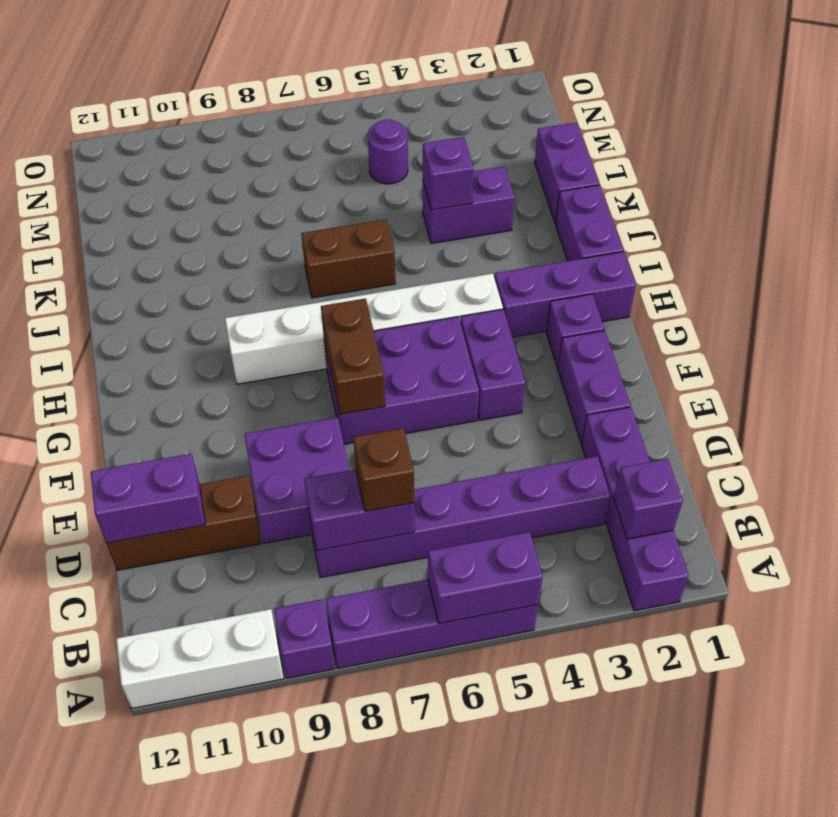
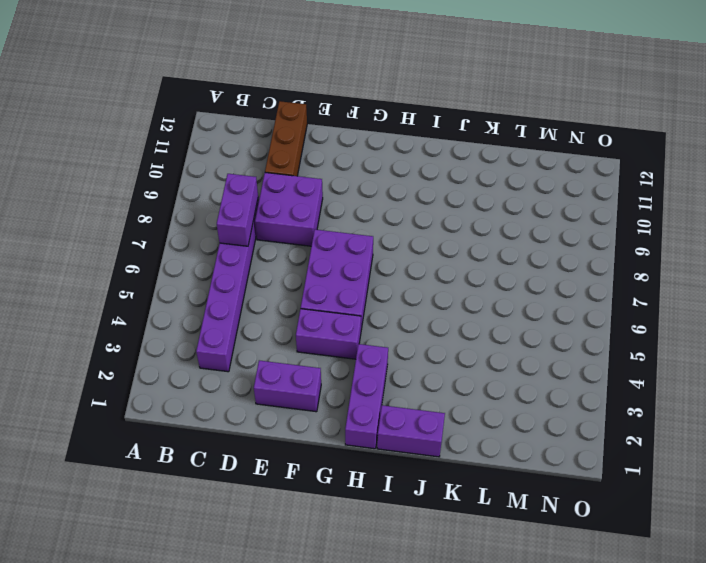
none -> purple brick A2:D2 level 1
none -> purple brick A5:A8 level 1
none -> purple brick A9 level 1

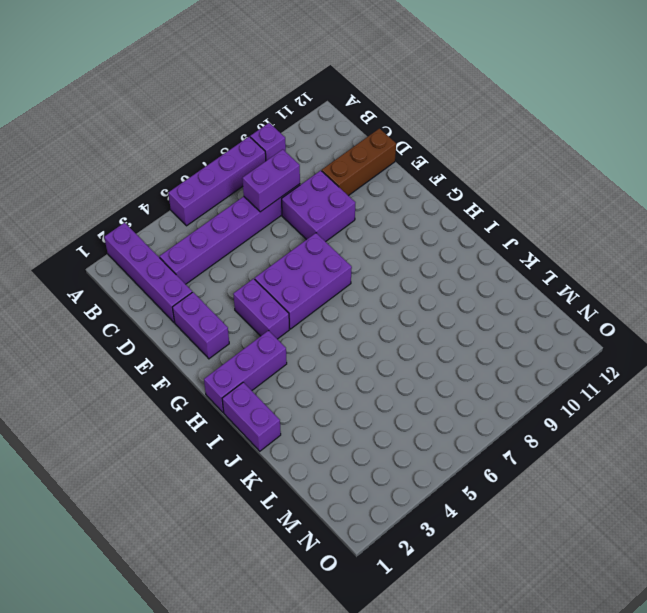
none -> white brick A10:A12 level 1
none -> purple brick G2 level 1
none -> white brick H4:H9 level 1

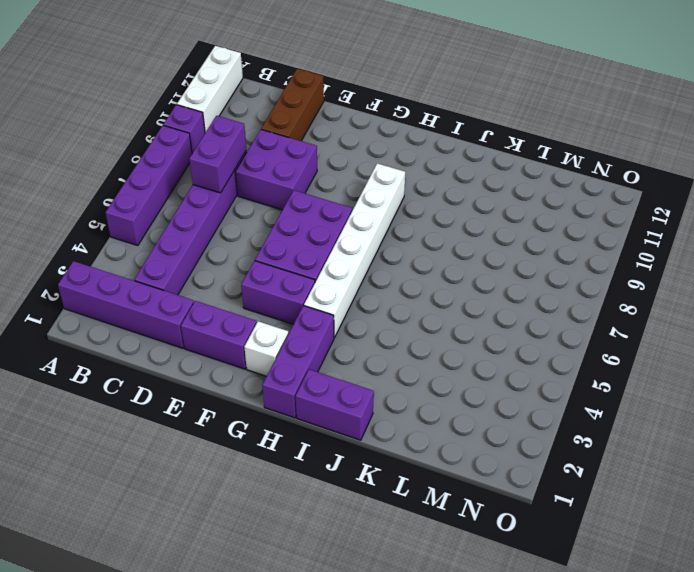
white brick G2 level 1 -> purple brick G2 level 1
none -> brown brick J6:J7 level 1
none -> purple brick K1:L1 level 1
none -> purple brick K3:K4 level 1

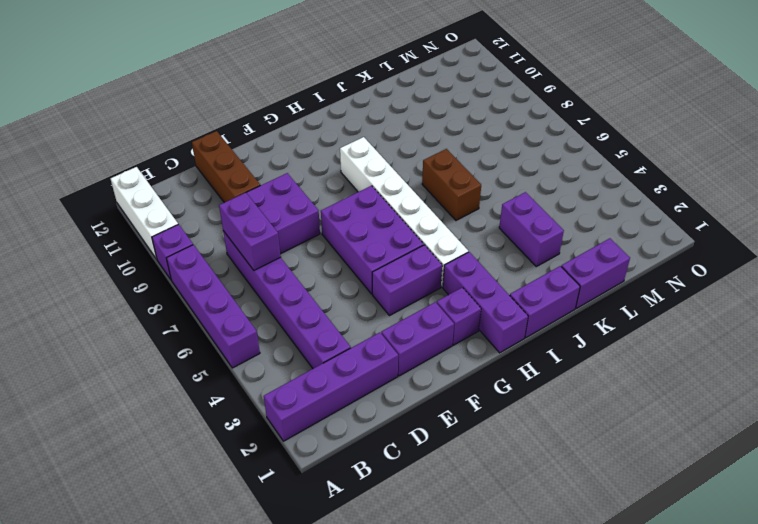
none -> purple round brick M5 level 1
none -> purple brick A5:A6 level 2
none -> purple brick B2 level 2

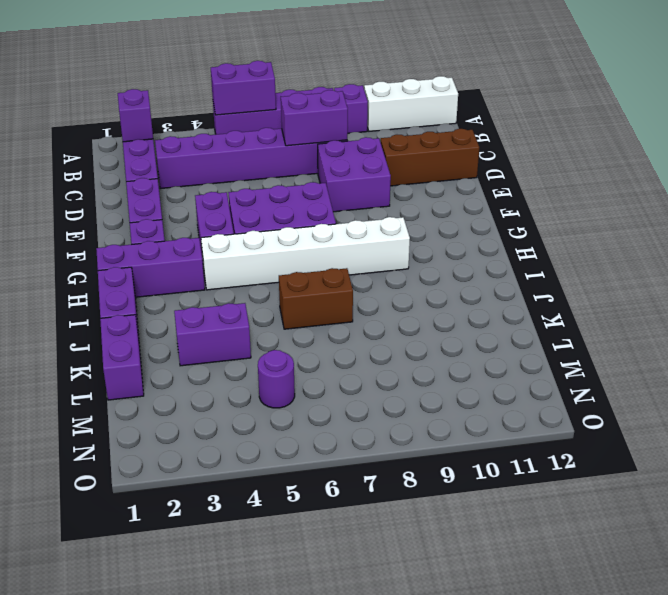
none -> purple brick D11:D12 level 2
none -> brown brick F7:G7 level 2
none -> purple brick K4 level 2

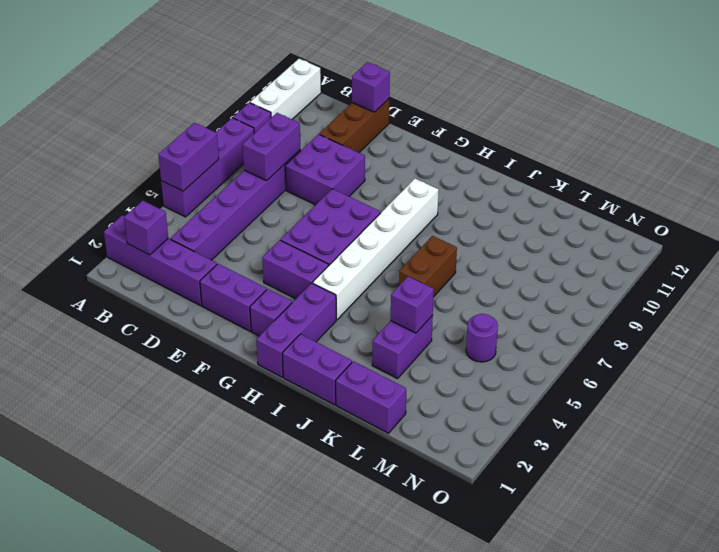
purple brick D12 level 2 -> purple brick D11:D12 level 2
none -> brown brick F7:G7 level 2
none -> brown brick C7 level 3

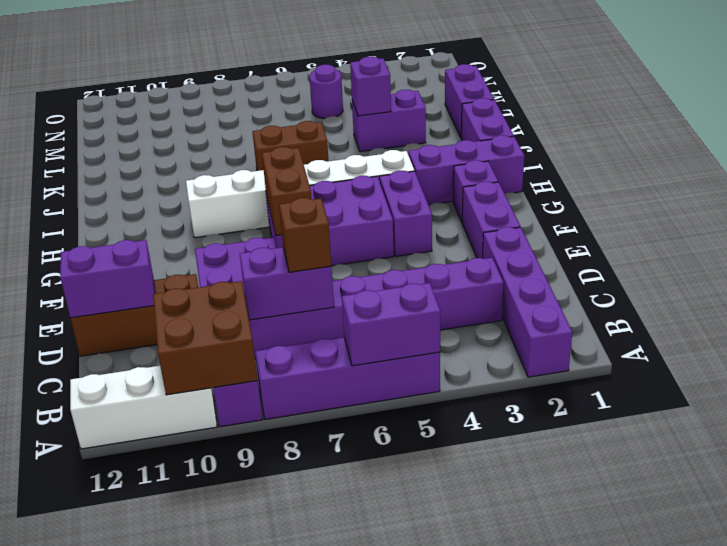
brown brick A9:B10 level 2 -> none
none -> purple brick B2 level 2

